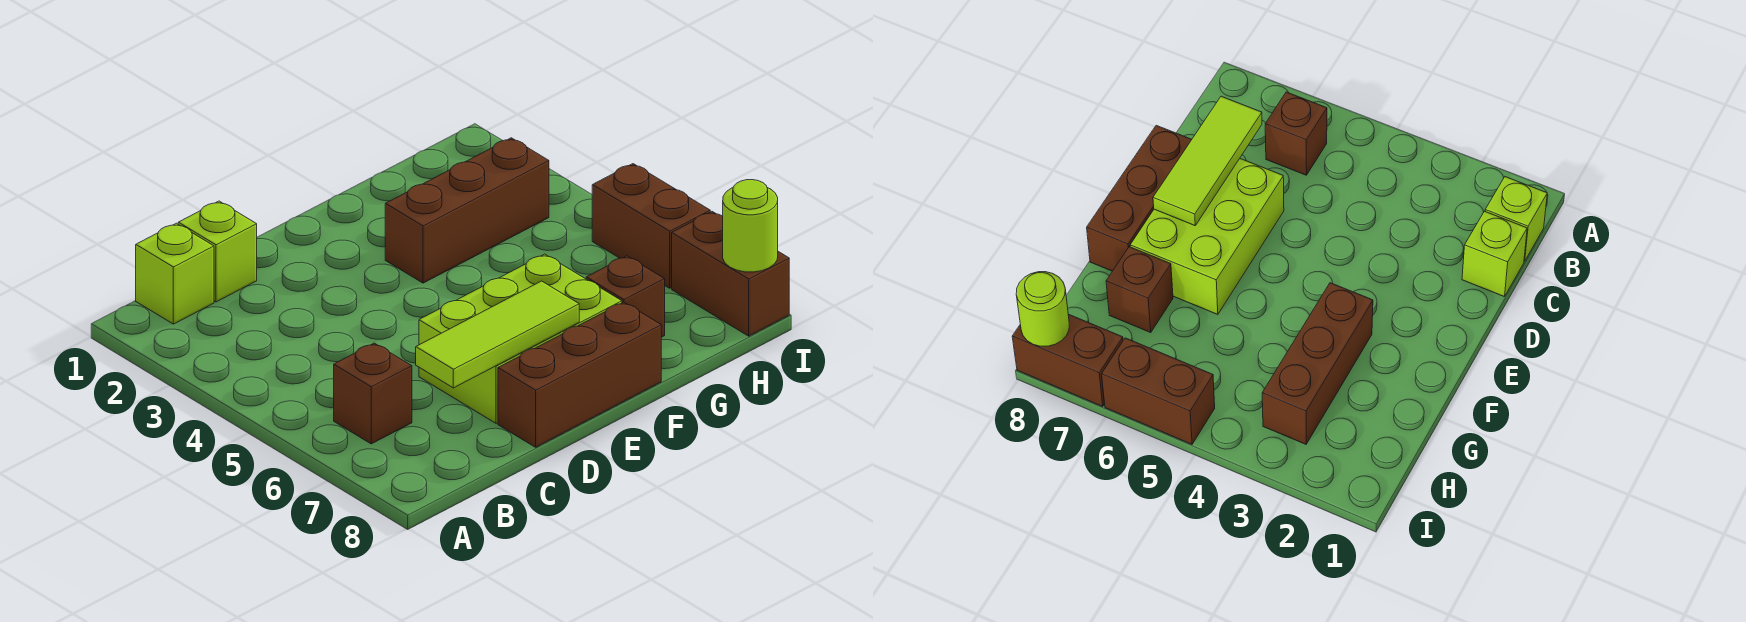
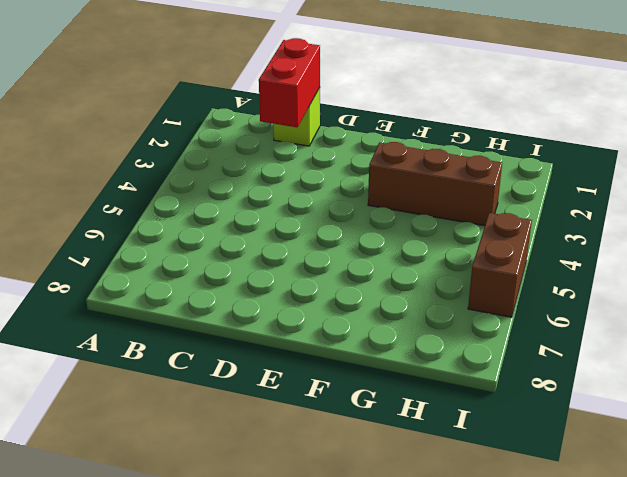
red brick C1:C2 level 2 -> none
none -> lime brick B1 level 1
none -> brown brick B6 level 1

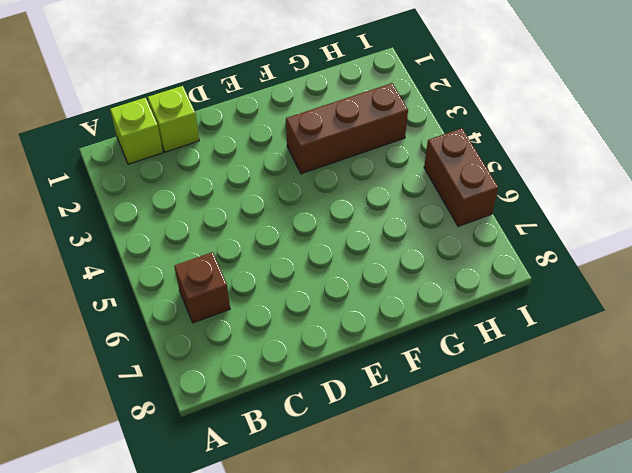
none -> lime brick D6:F7 level 1
none -> brown brick D8:F8 level 1

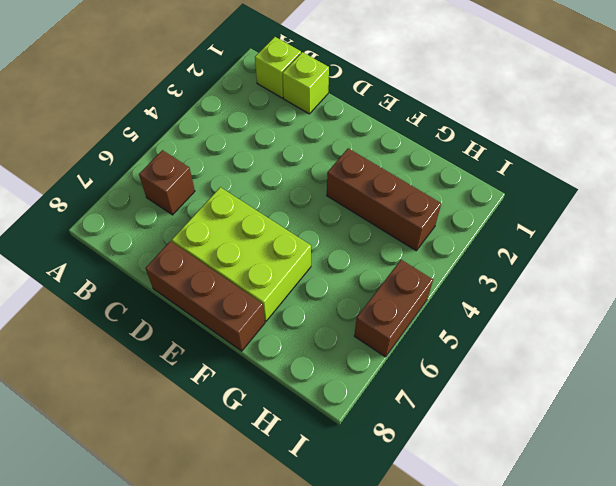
none -> brown brick G7 level 1
none -> brown brick I7:I8 level 1

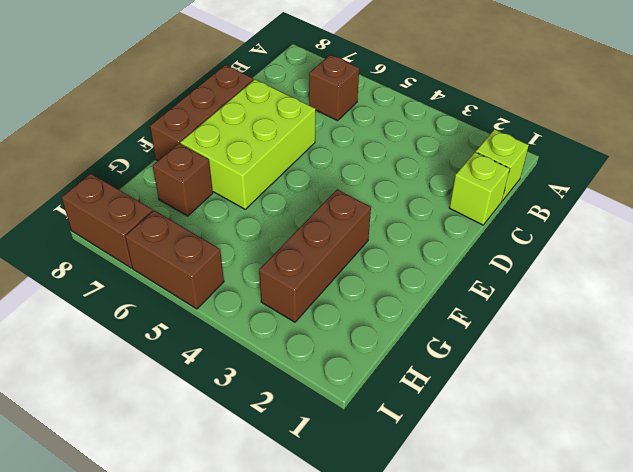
none -> lime tile C7:E7 level 2
none -> lime round brick I8 level 2

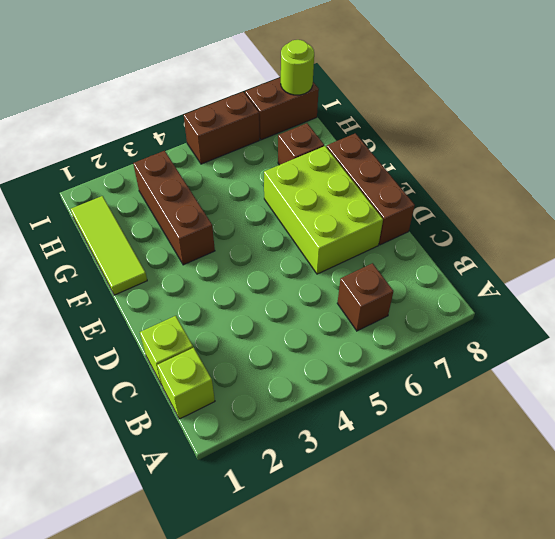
lime tile F1:H1 level 1 -> lime tile C7:E7 level 2

